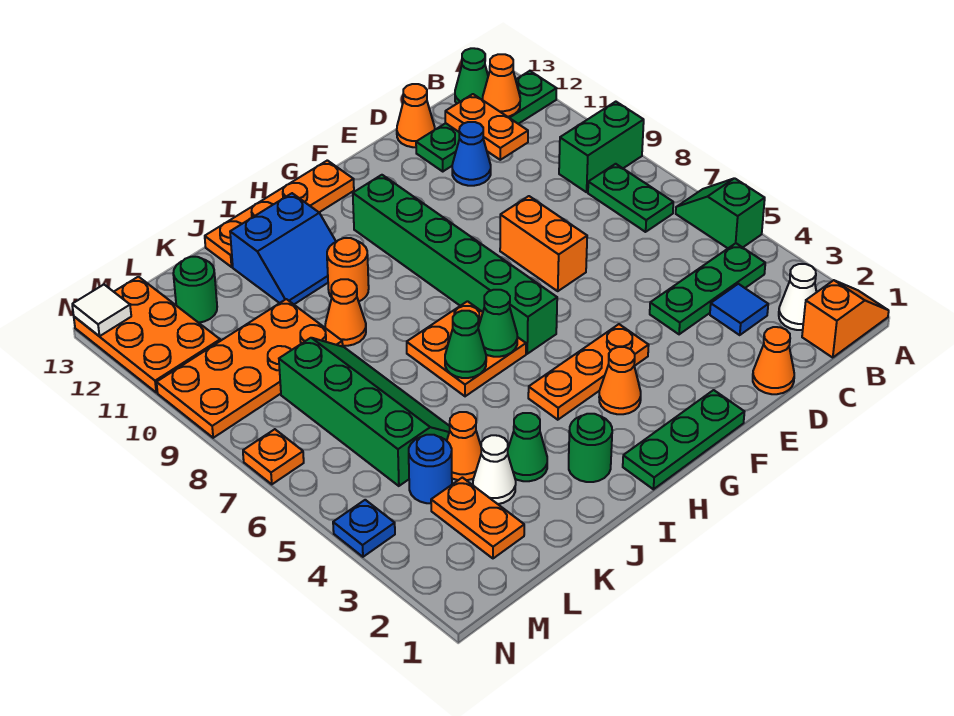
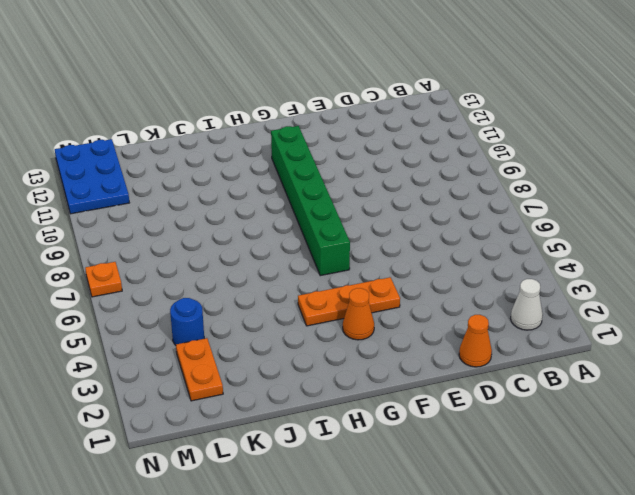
blue plate M11:N13 level 1 -> orange plate M11:N13 level 1
none -> orange slope A1:B1 level 1 top B
none -> green slope A5:A6 level 1 top 5
none -> green brick A9:B9 level 1
none -> green plate A12:D12 level 1

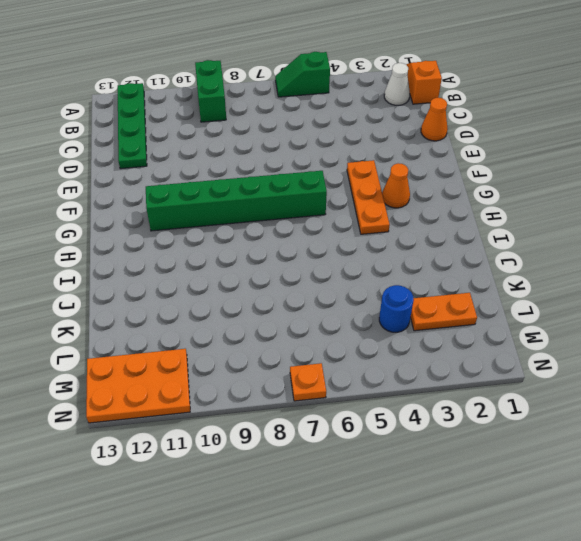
none -> green plate B4:D4 level 1
none -> green plate B7:B8 level 1
none -> green cone B13 level 1
none -> blue tile C3 level 1

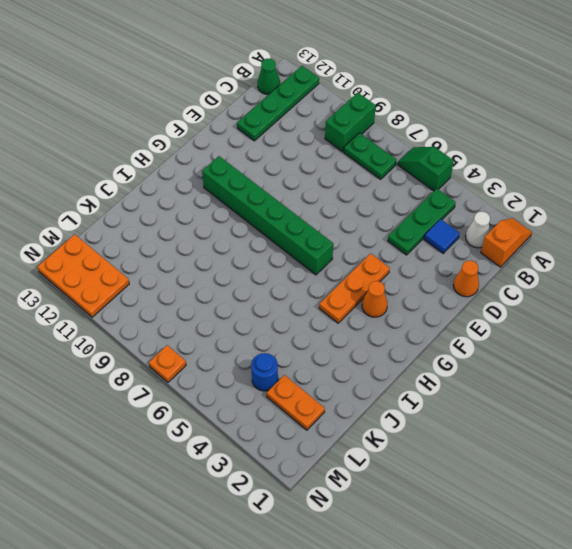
none -> blue cone D11 level 1
none -> orange cone D13 level 1
none -> orange brick E7:E8 level 1
none -> green plate F1:H1 level 1

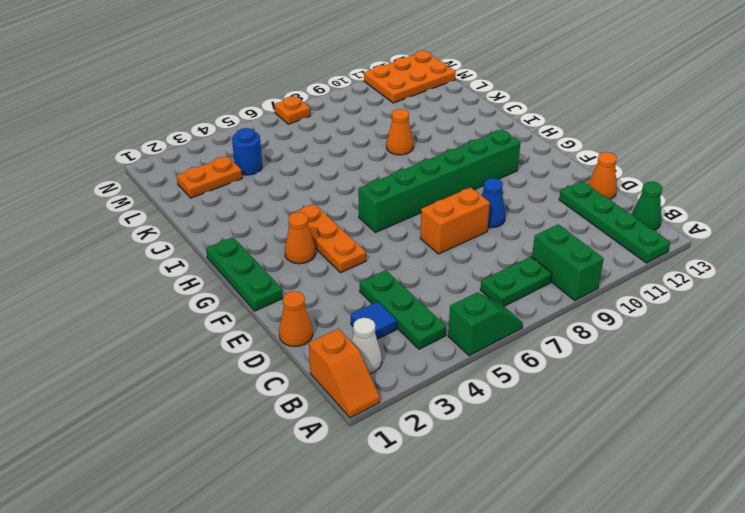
blue cone E9 level 1 -> blue cone D11 level 1
none -> orange plate G13:J13 level 1
none -> orange plate H6:I7 level 1
none -> green round brick I2 level 1
none -> orange round brick I10 level 1

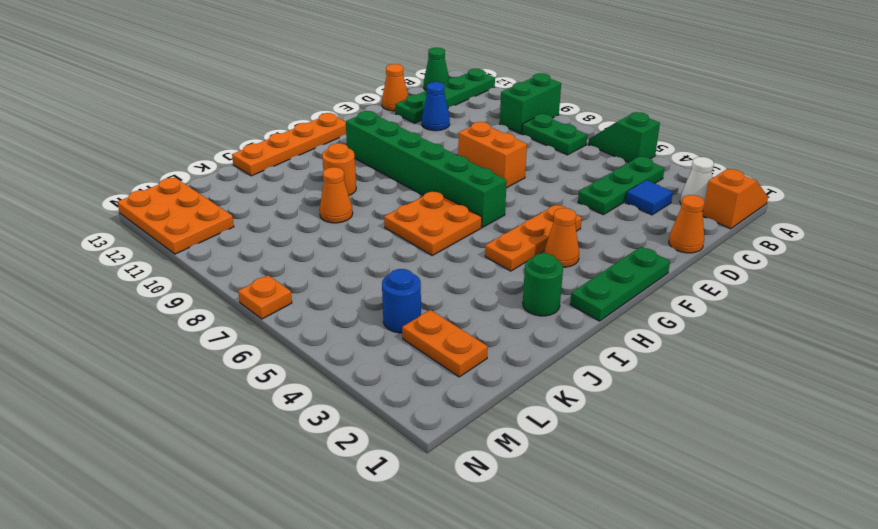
none -> blue slope I11:J12 level 1 top 12
none -> green cone J3 level 1
none -> white cone K3 level 1
none -> orange cone K4 level 1

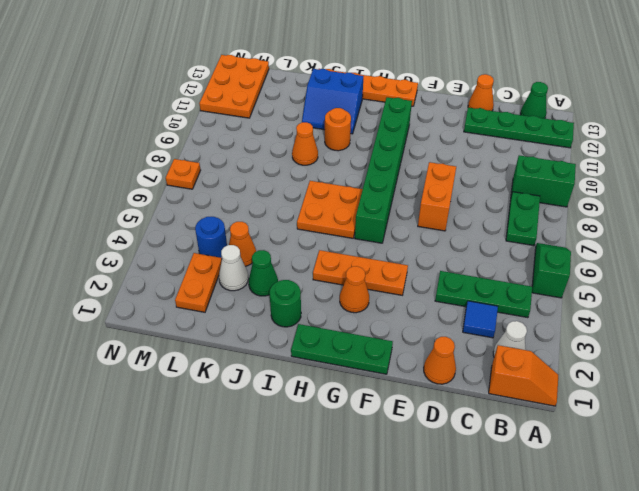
none -> blue cone D11 level 1
none -> green slope K5:L8 level 1 top L
none -> orange plate K9:N10 level 1
none -> green round brick L12 level 1

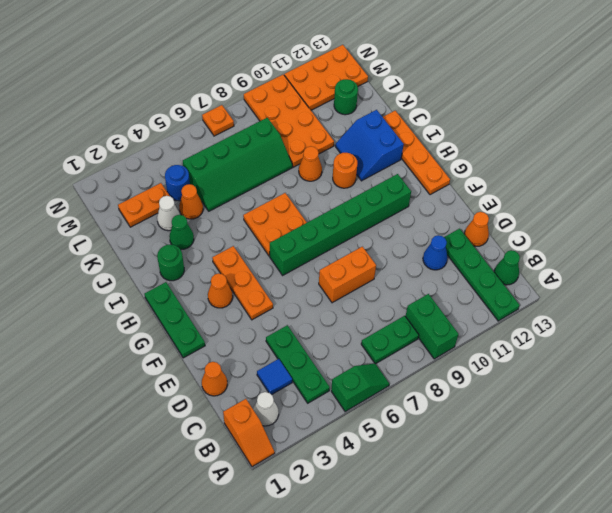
none -> blue plate N4 level 1
none -> orange cone B12 level 2
none -> orange plate C11:C12 level 2
none -> green cone H6 level 2

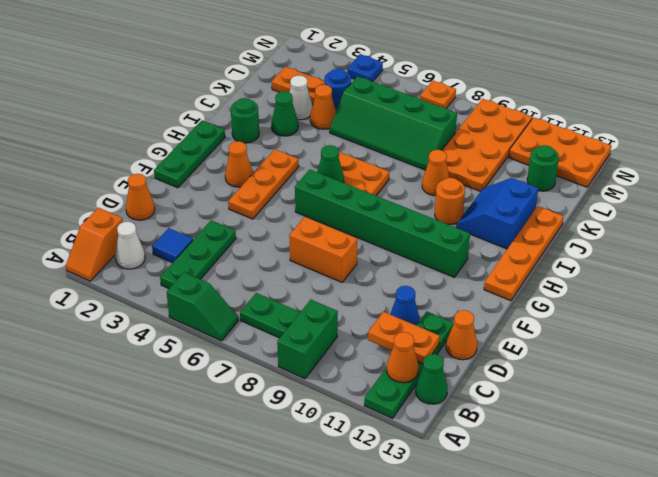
none -> green cone I6 level 2
none -> white tile N13 level 2

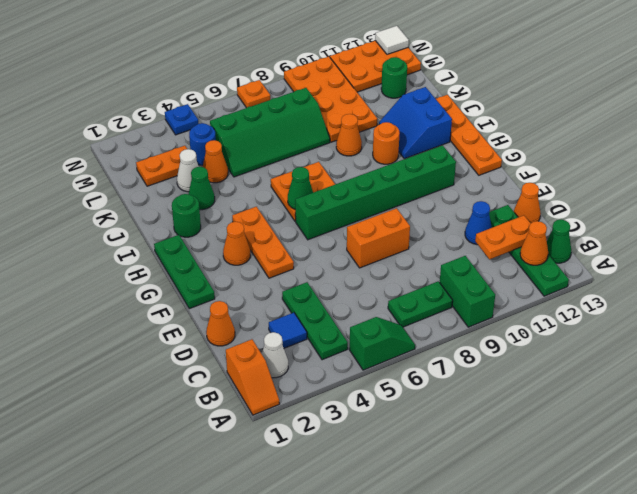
none -> green cone I6 level 2

